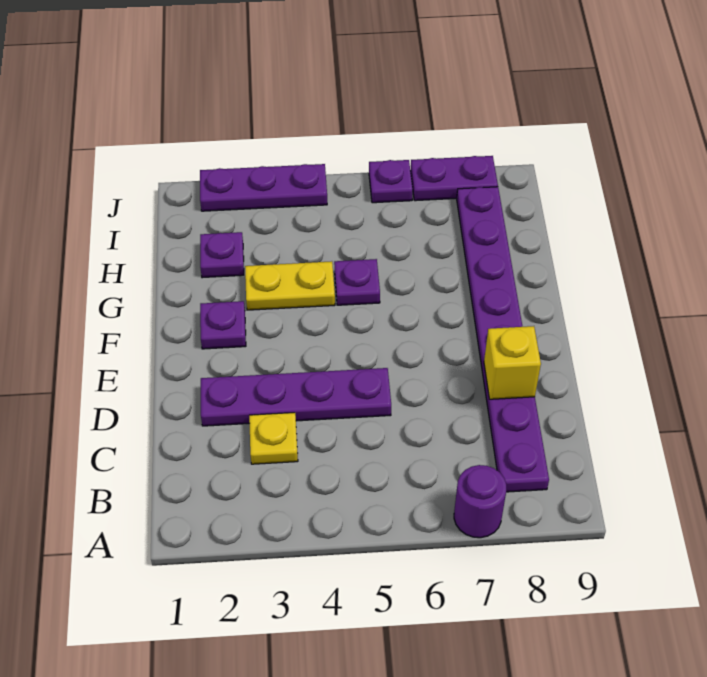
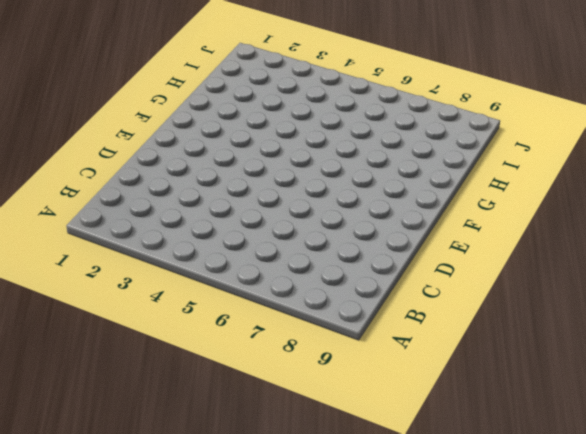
none -> purple round brick A7 level 1
none -> purple plate B8:I8 level 1
none -> yellow plate C3 level 1

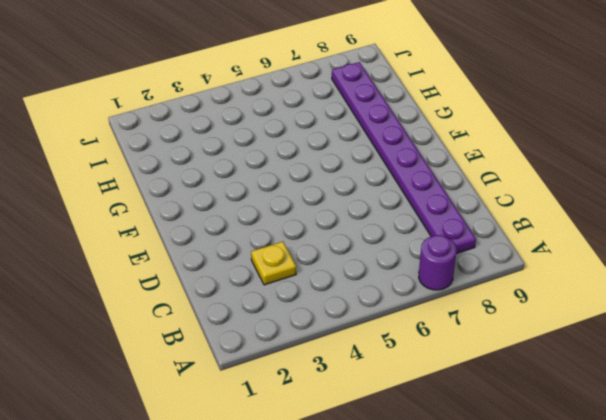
none -> purple plate D2:D5 level 1
none -> purple plate F2 level 1
none -> yellow plate G3:G4 level 1

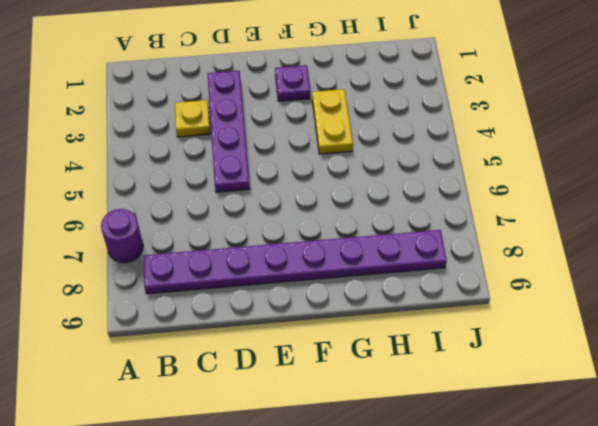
none -> purple plate G5 level 1
none -> purple plate H2 level 1
none -> purple plate J2:J4 level 1

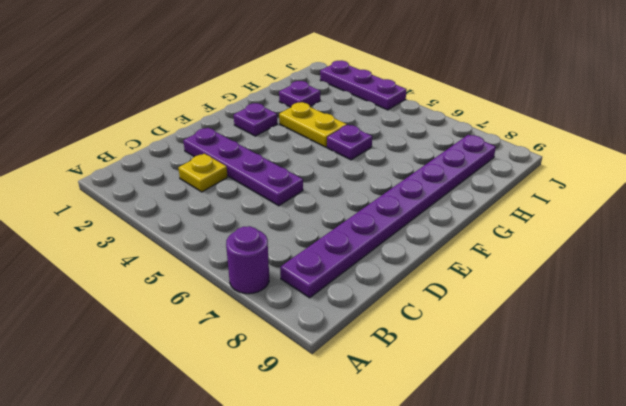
none -> purple plate J6 level 1
none -> purple plate J7:J8 level 1
none -> yellow brick D8 level 2

